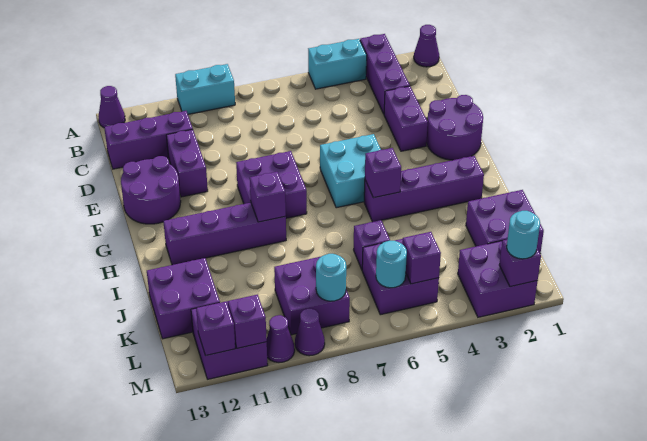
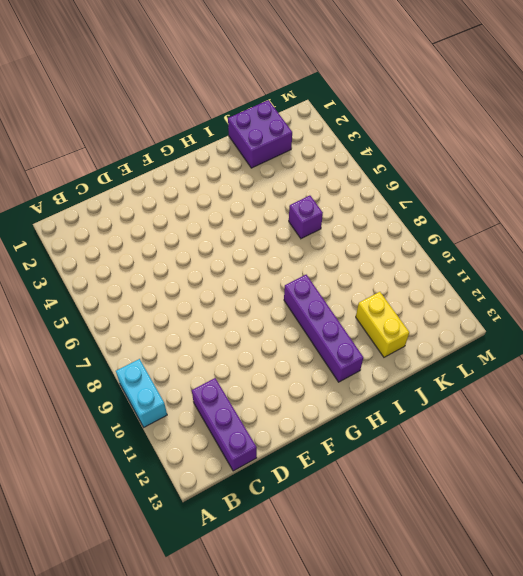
yellow brick J11:J12 level 1 -> purple brick J12:K13 level 1
none -> purple cone A1 level 1
none -> purple brick A3:C3 level 1
none -> cyan brick A4:A5 level 1
none -> purple cone A13 level 1

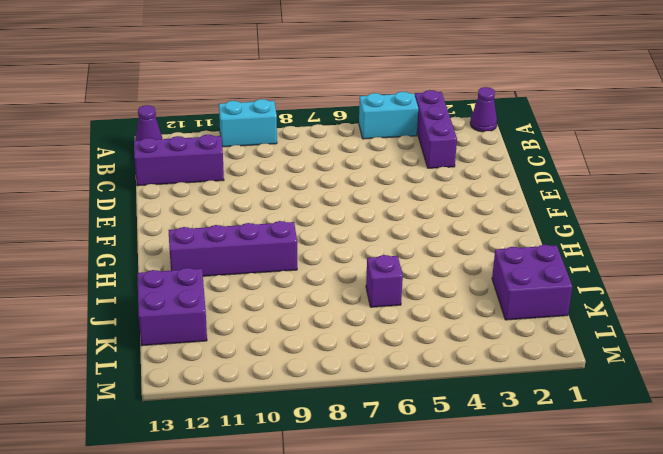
none -> purple brick D3:E3 level 1
none -> purple brick D11:E11 level 1
none -> purple round brick E1:F2 level 1
none -> purple round brick E12:F13 level 1

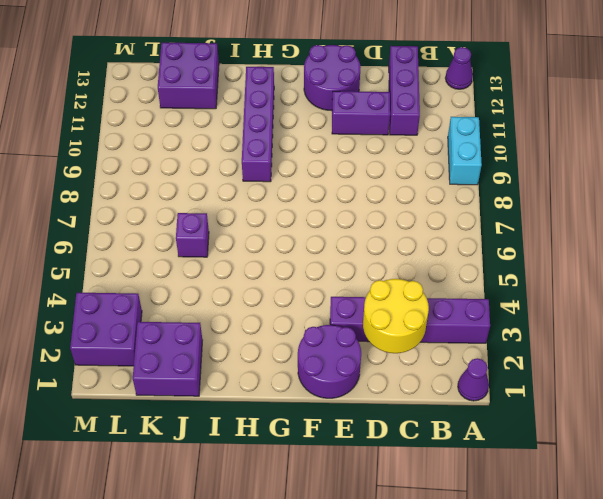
yellow round brick C2:D3 level 2 -> none
none -> cyan brick A4:A5 level 1
none -> cyan brick F5:G6 level 1
none -> purple brick F8:G9 level 1
none -> purple brick H2:H5 level 1

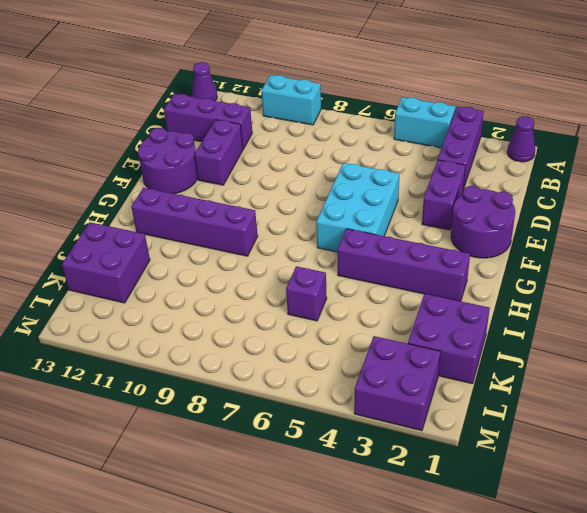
cyan brick E5:G6 level 1 -> cyan brick F5:G6 level 1
none -> purple brick F8:G9 level 1
none -> purple brick K5:L6 level 1
none -> purple brick K8:L9 level 1
none -> purple brick L11:M12 level 1

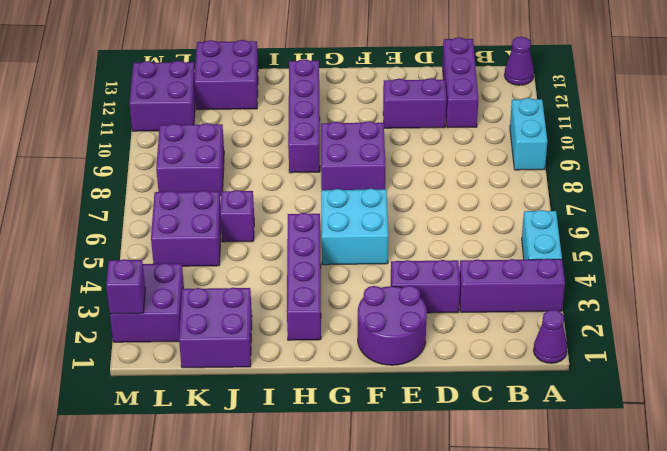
none -> purple round brick E12:F13 level 1
none -> purple cone M9 level 1
none -> purple cone M10 level 1
none -> purple brick H5 level 2

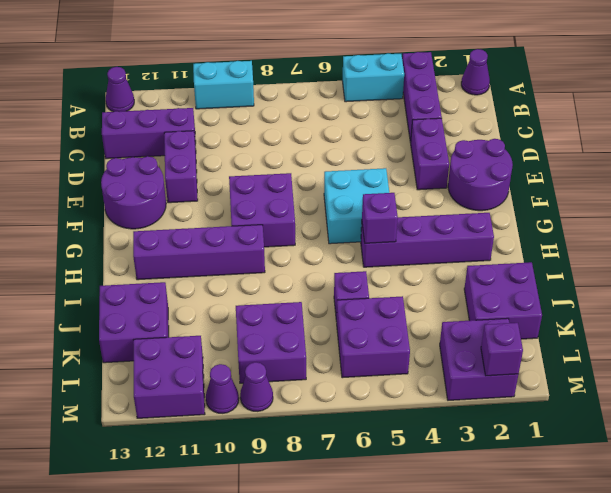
none -> purple brick H9 level 2
none -> purple brick L5 level 2
none -> cyan round brick L6 level 2
none -> cyan round brick L8 level 2

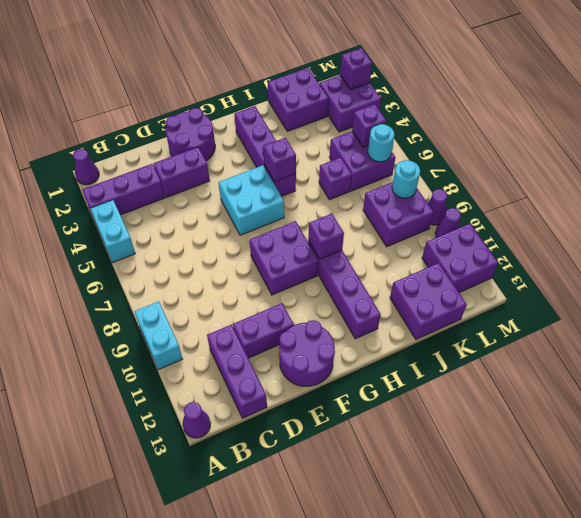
none -> purple brick M11 level 2
none -> purple brick M12 level 2
none -> cyan round brick M2 level 3

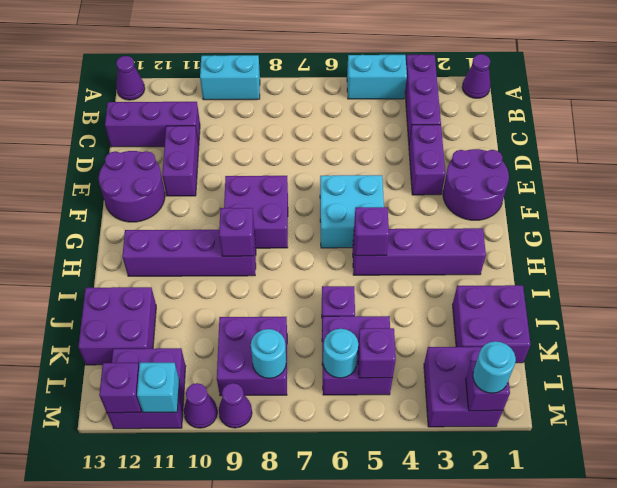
cyan brick M11 level 2 -> purple brick M11 level 2

